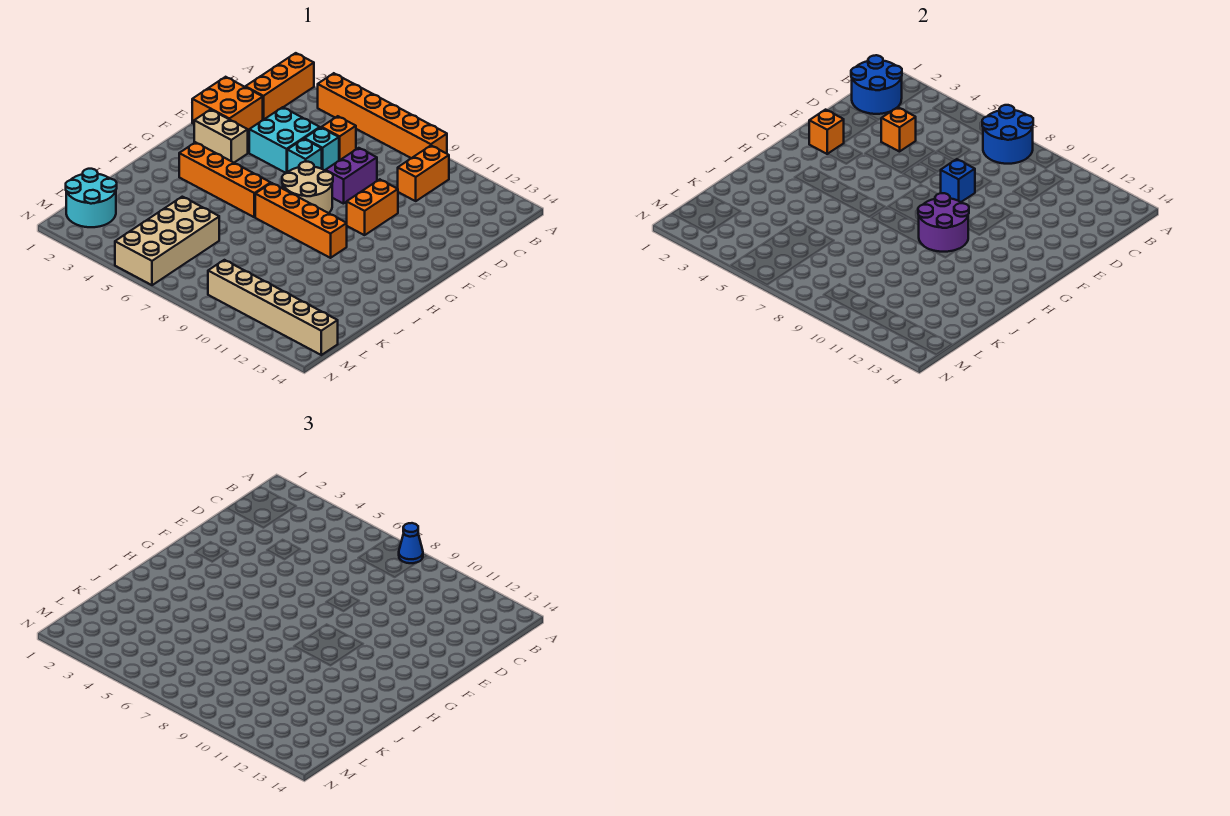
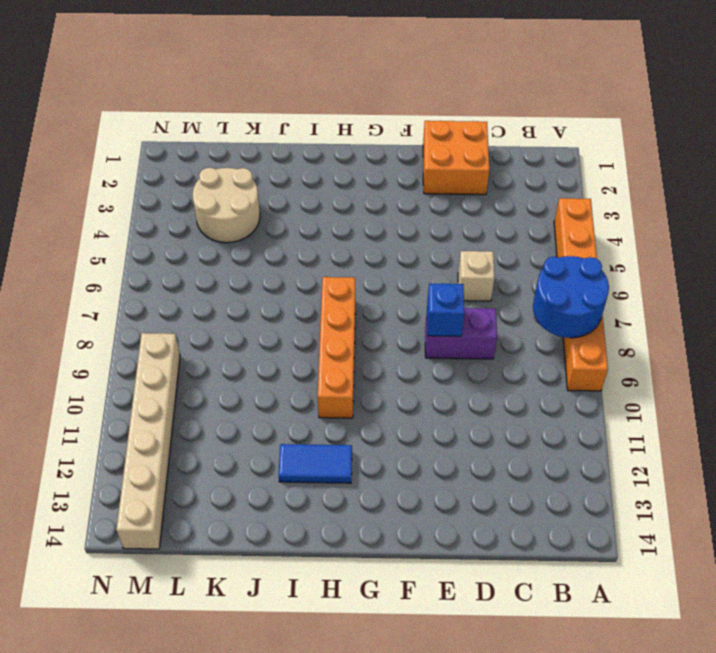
tan brick D6 level 1 -> cyan brick D6 level 1
blue tile H12:I12 level 1 -> none
tan round brick K3:L4 level 1 -> tan round brick F7:G8 level 1
none -> orange brick A2:C2 level 1
none -> orange brick B10:C10 level 1
none -> orange brick C6 level 1

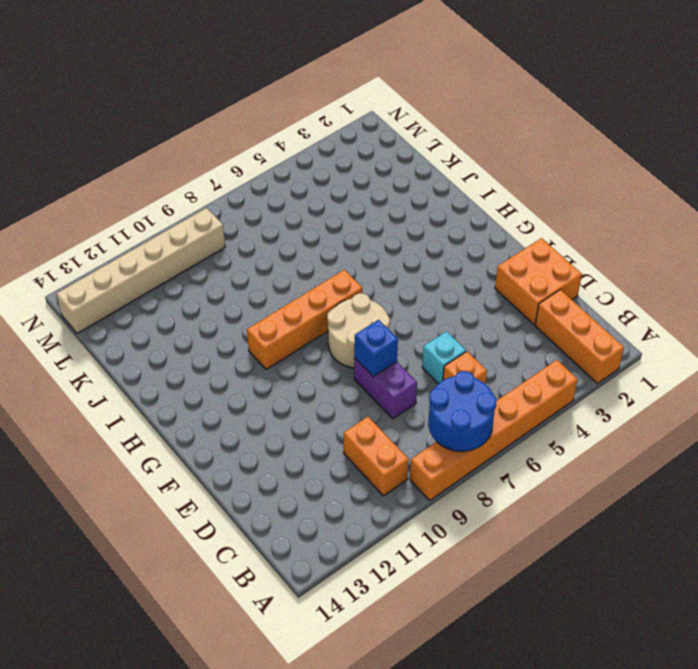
none -> cyan brick D4:E5 level 1
none -> cyan brick E6 level 1
none -> orange brick E10:F10 level 1

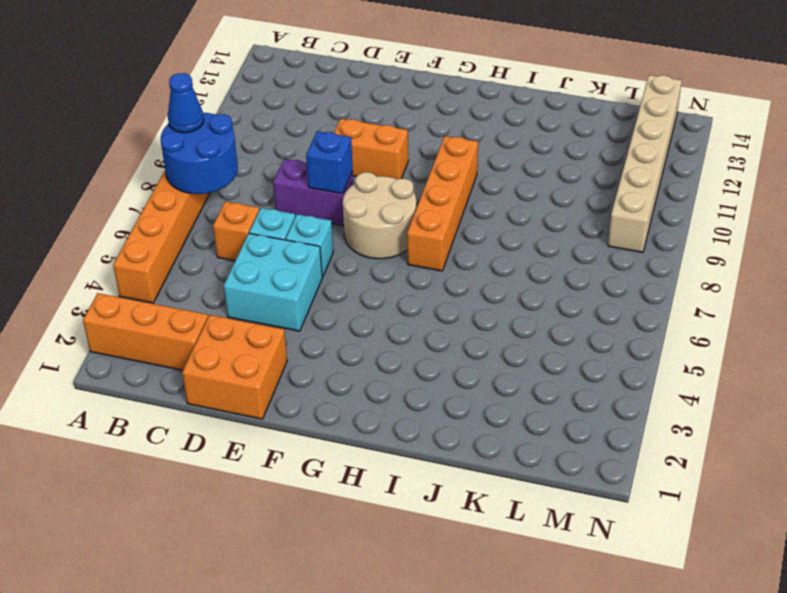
none -> orange brick B10:C10 level 1
none -> tan brick F2:F3 level 1
none -> orange brick H3:H6 level 1

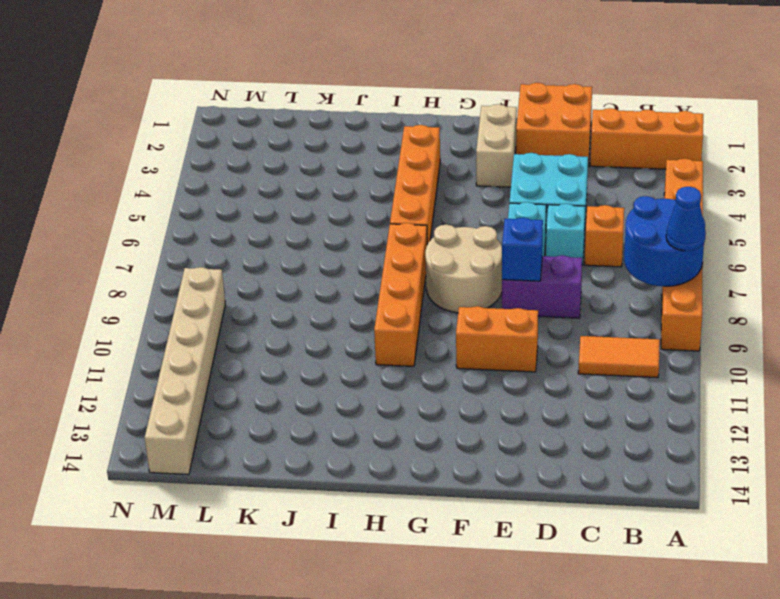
orange tile B10:C10 level 1 -> orange brick B10:C10 level 1
none -> tan brick K5:N6 level 1
none -> cyan round brick L1:M2 level 1
none -> blue round brick B1:C2 level 2

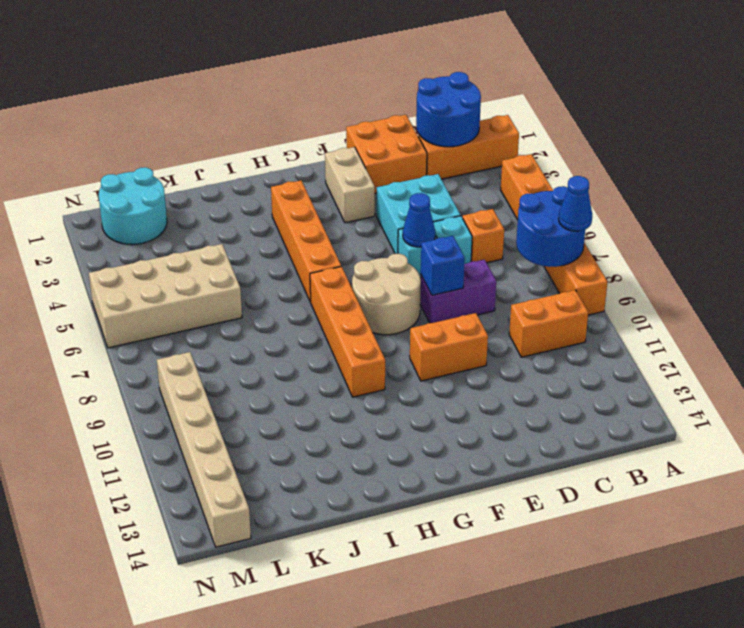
blue cone E6 level 2 -> none
none -> orange brick D4 level 2
none -> orange brick F2 level 2
none -> purple round brick G9:H10 level 2

